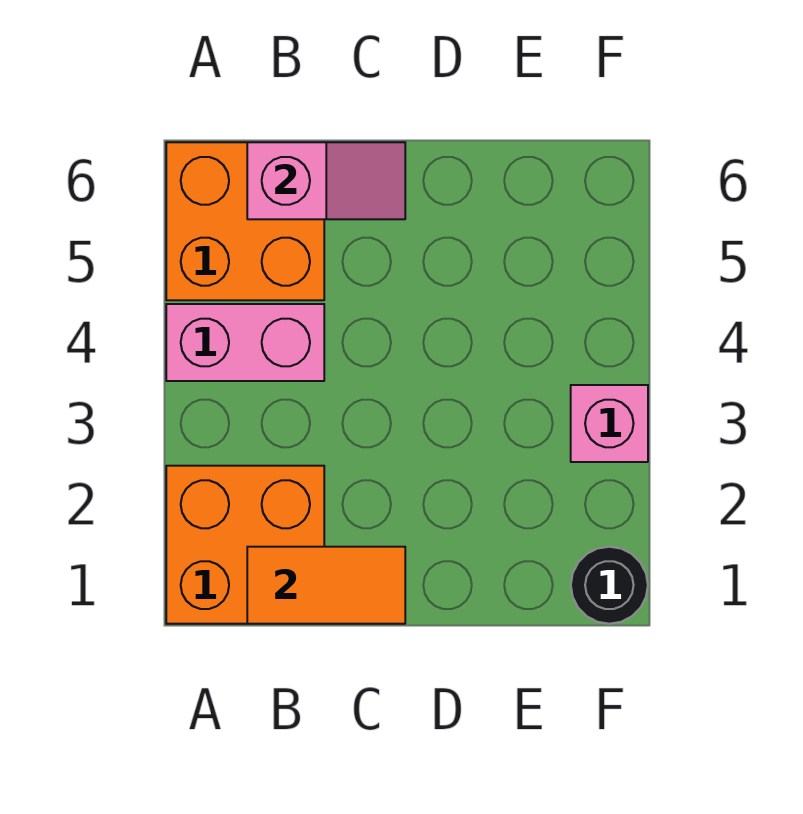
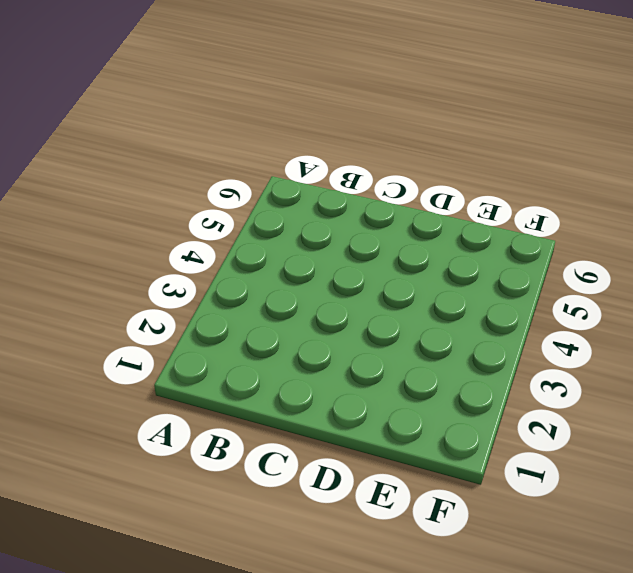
none -> orange brick A1:B2 level 1
none -> pink brick A4:B4 level 1

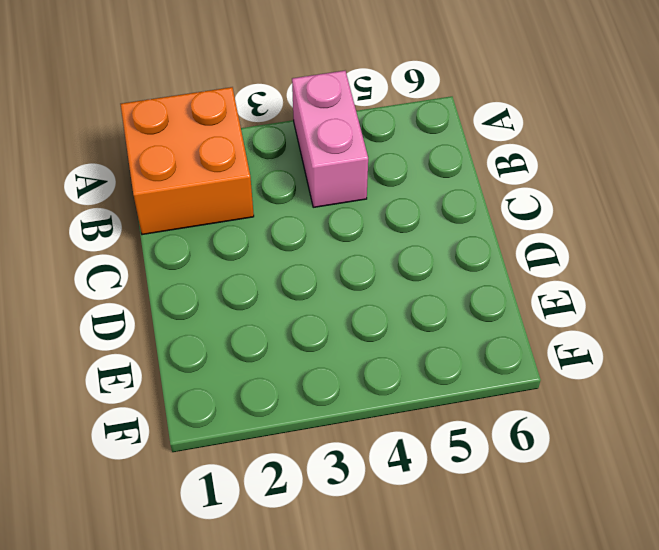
none -> orange brick A5:B6 level 1
none -> black round brick F1 level 1

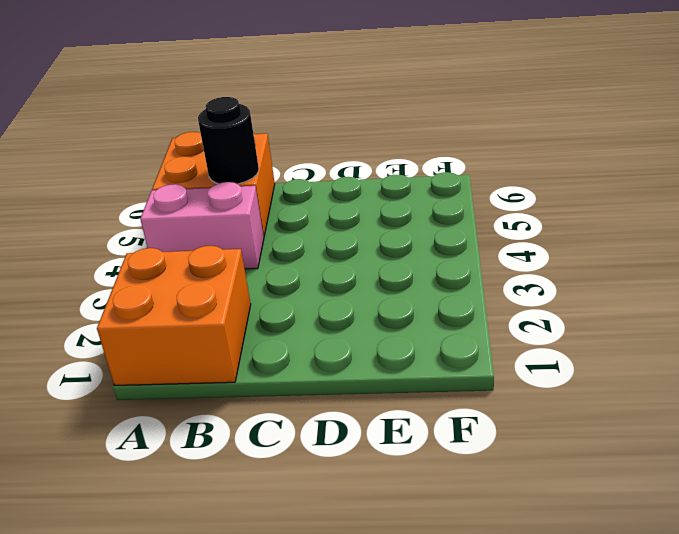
black round brick B5 level 2 -> black round brick F1 level 1
none -> pink brick F3 level 1
none -> orange tile B1:C1 level 2

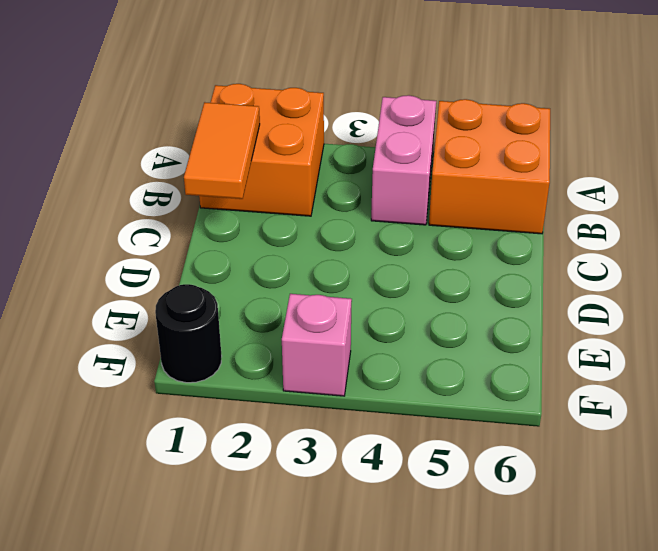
none -> pink slope B6:C6 level 2 top B

